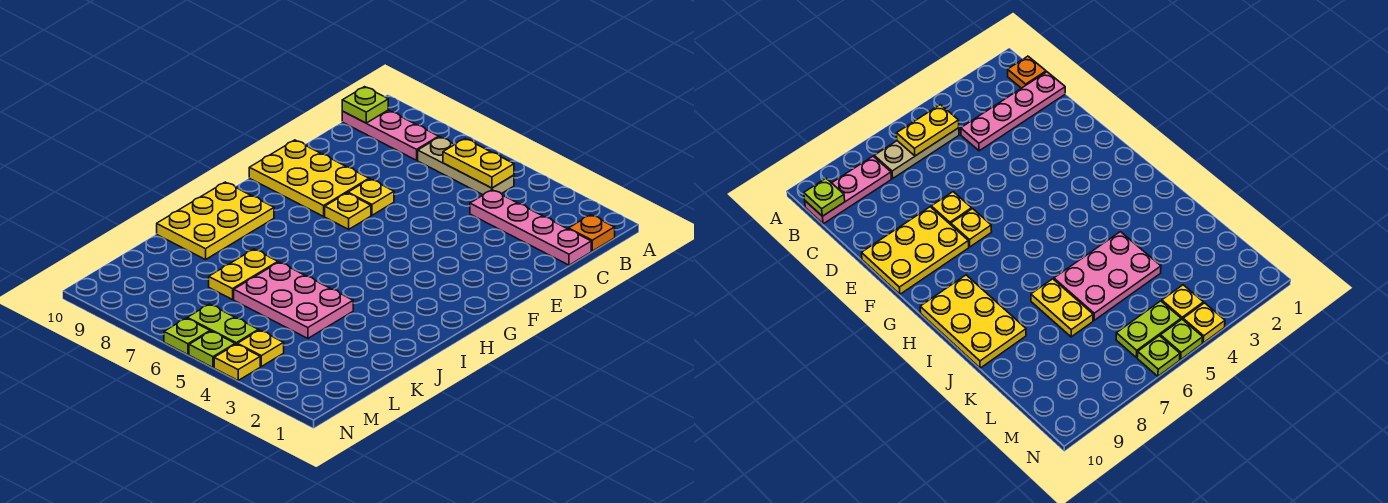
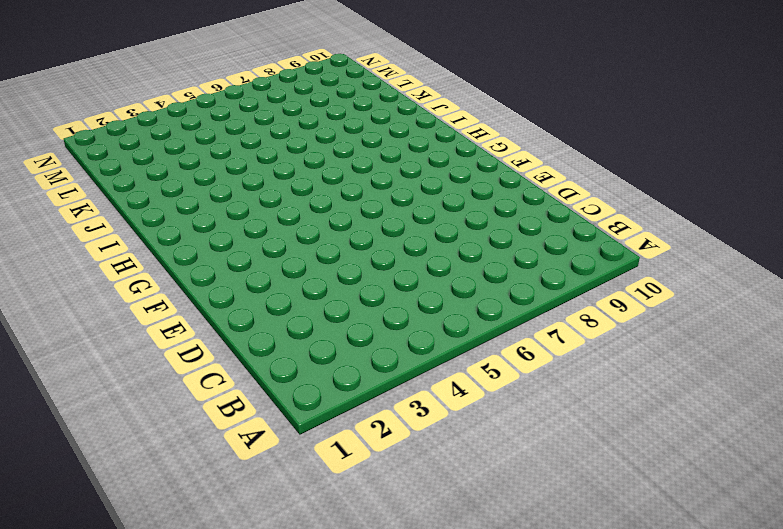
none -> orange plate B1 level 1
none -> tan plate B5:B7 level 1
none -> pink plate B8:B10 level 1

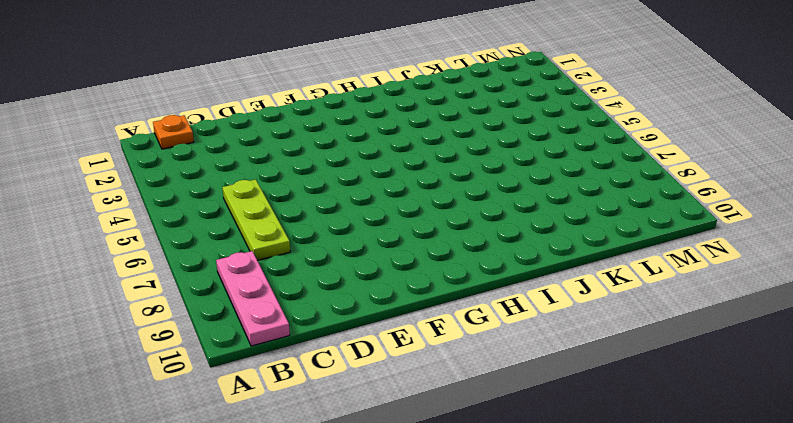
lime plate C5:C7 level 1 -> none
none -> tan plate B5:B7 level 1
none -> pink plate C1:C4 level 1
none -> yellow plate E7 level 1

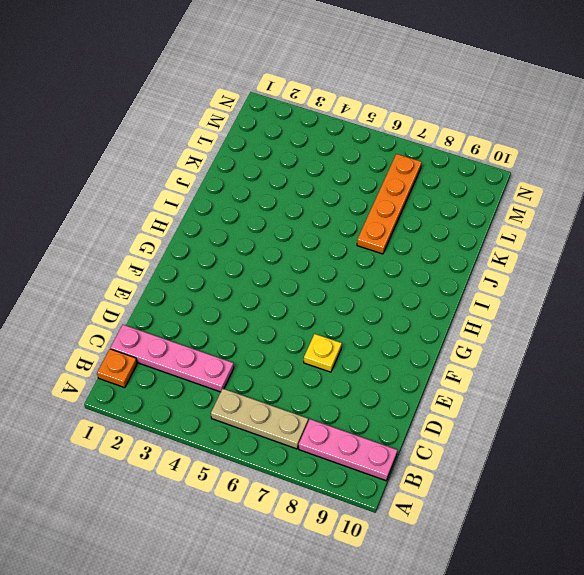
orange plate J7:M7 level 1 -> yellow plate J7:K7 level 1
none -> yellow plate E8:F10 level 1
none -> yellow plate F7 level 1
none -> yellow plate H9:J10 level 1

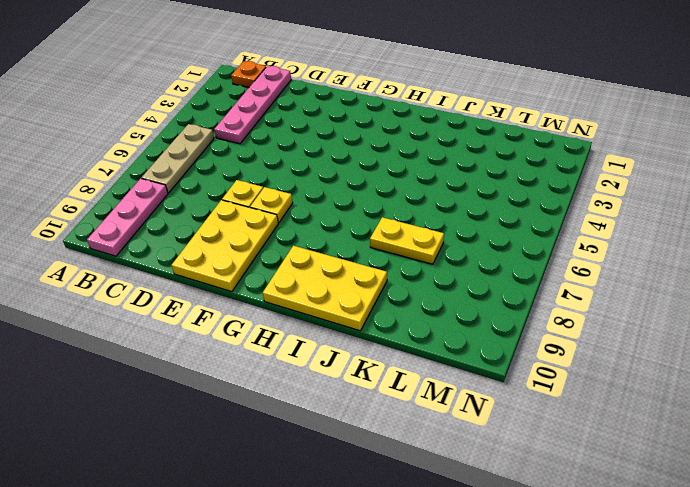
none -> pink plate J4:K6 level 1
none -> yellow plate M4 level 1
none -> lime plate M5:M6 level 1

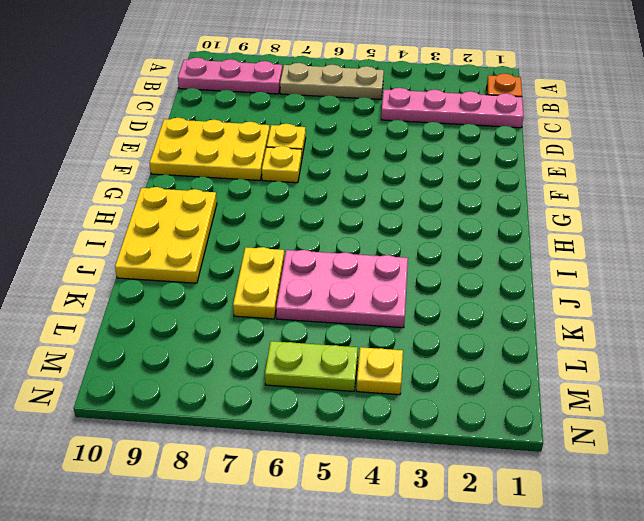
none -> yellow plate N4 level 1
none -> lime plate N5 level 1
none -> lime plate N6 level 1

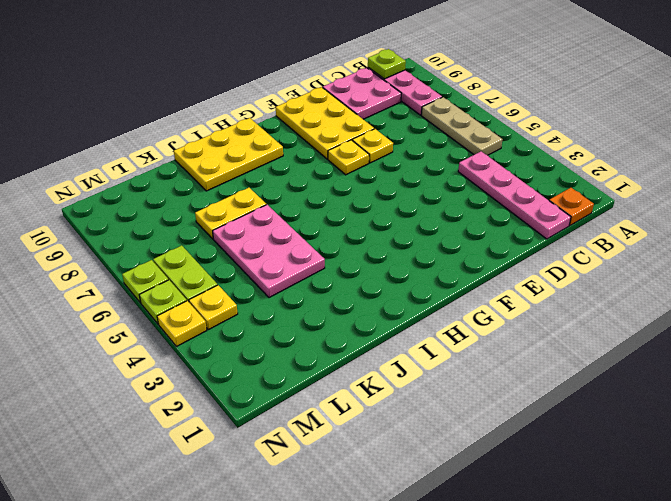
pink plate C9:D10 level 1 -> none
none -> yellow plate B5:B6 level 2

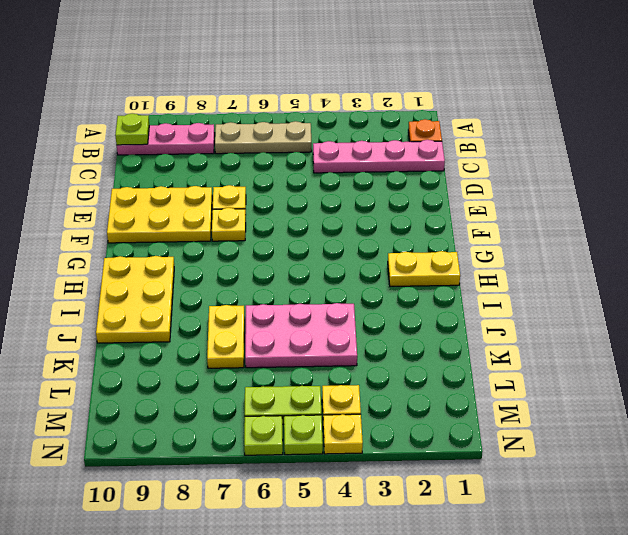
yellow plate H1:H2 level 1 -> yellow plate B5:B6 level 2

